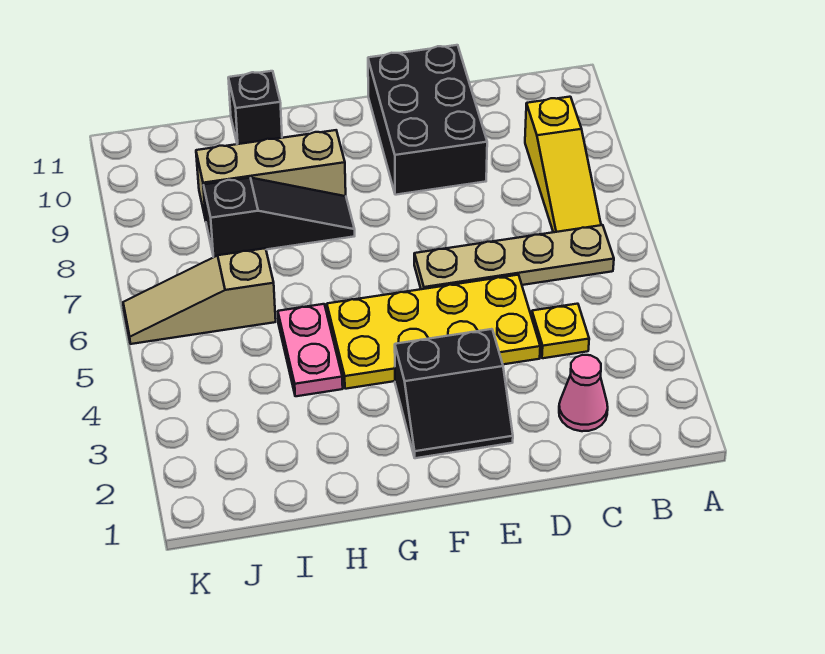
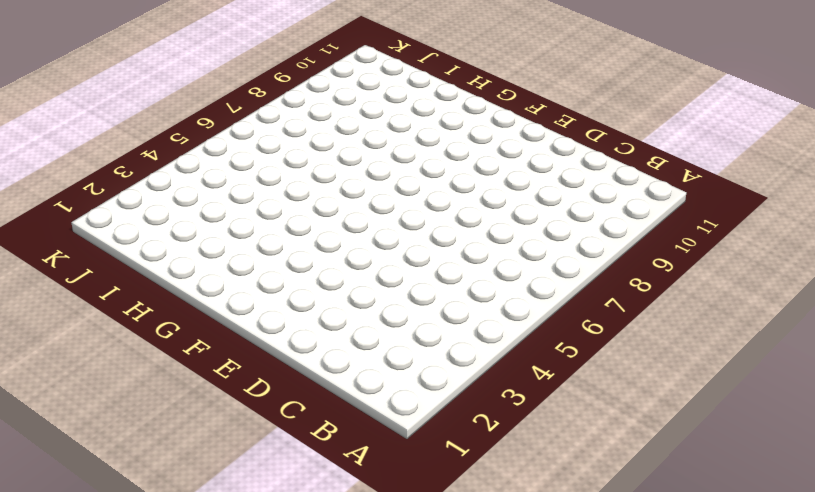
none -> tan plate B6:E6 level 1
none -> yellow slope B7:B9 level 1 top 9
none -> pink cone C2 level 1

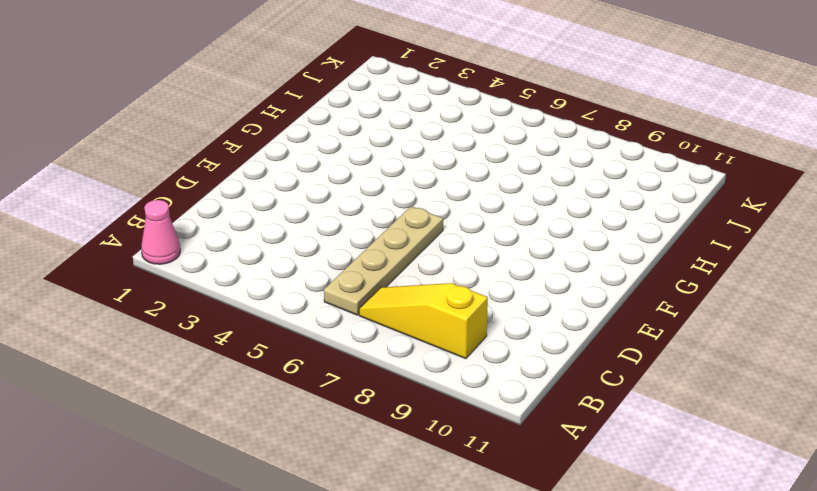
pink cone A1 level 1 -> pink cone C2 level 1
none -> yellow plate C4 level 1
none -> yellow plate D4:G5 level 1
none -> black brick D9:E11 level 1

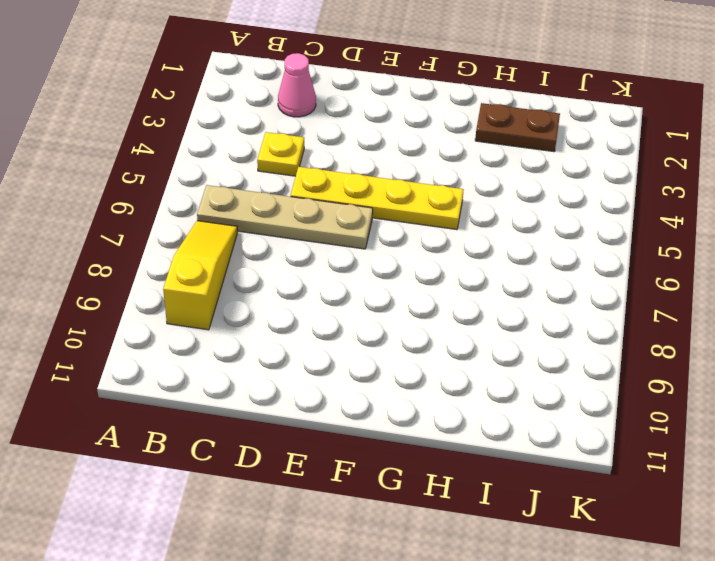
yellow plate D5:G5 level 1 -> yellow plate D4:G5 level 1
brown plate H2:I2 level 1 -> none
none -> black brick D9:E11 level 1
none -> black slope E2:F3 level 1 top 3
none -> black slope G8:I8 level 1 top I

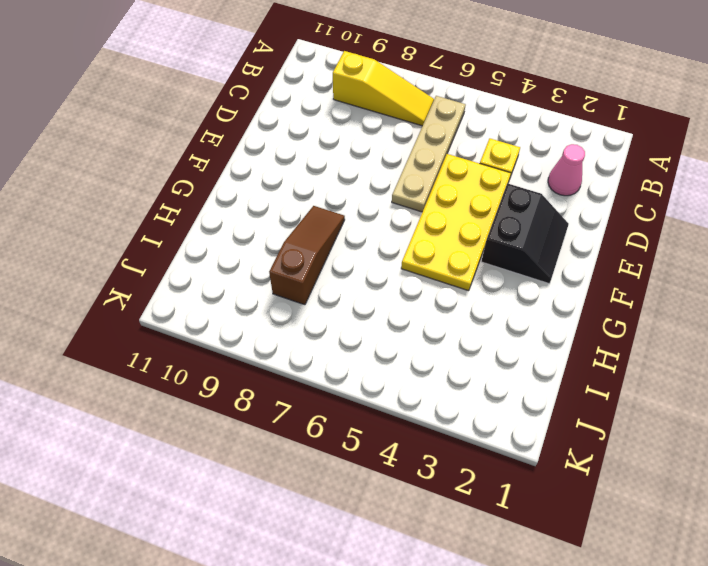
brown slope G8:I8 level 1 top I -> black slope G8:I8 level 1 top I
none -> black brick D9:E11 level 1
none -> tan brick G9:I9 level 1
none -> pink plate H4:H5 level 1

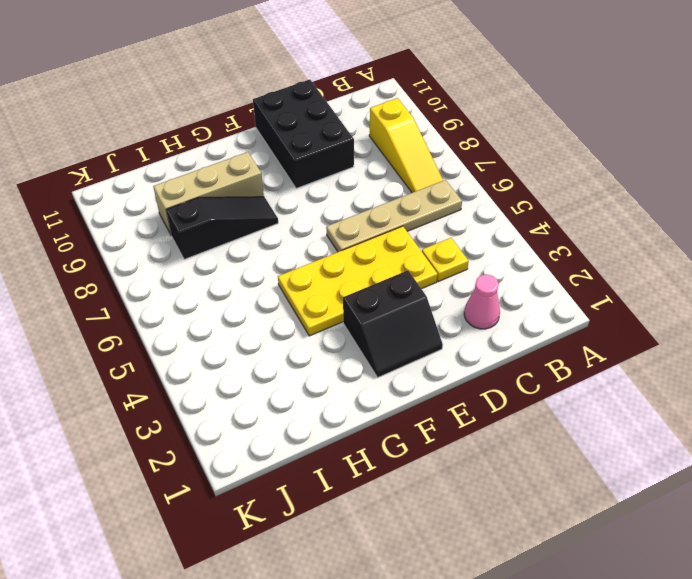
none -> pink plate H4:H5 level 1
none -> black brick H11 level 1
none -> tan slope I6:K6 level 1 top I

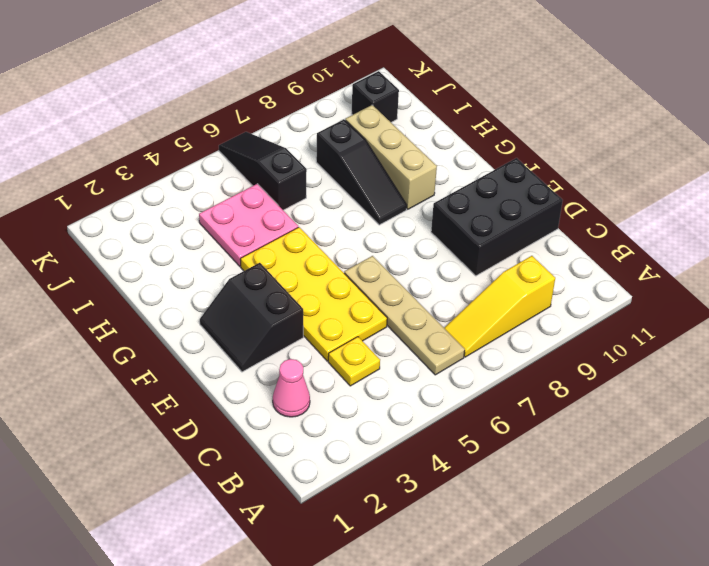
pink plate H4:I5 level 1 -> pink plate H4:H5 level 1
black slope I6:K6 level 1 top I -> tan slope I6:K6 level 1 top I
black brick J10 level 1 -> black brick H11 level 1

